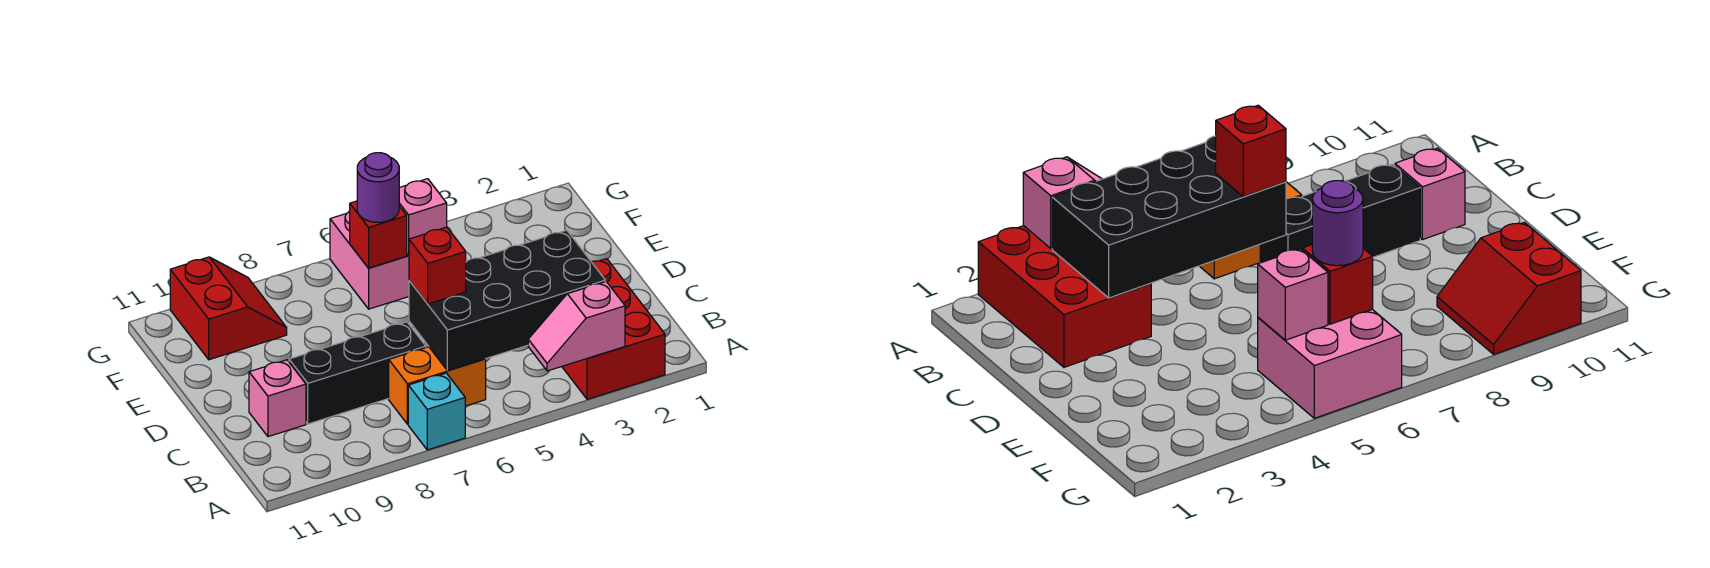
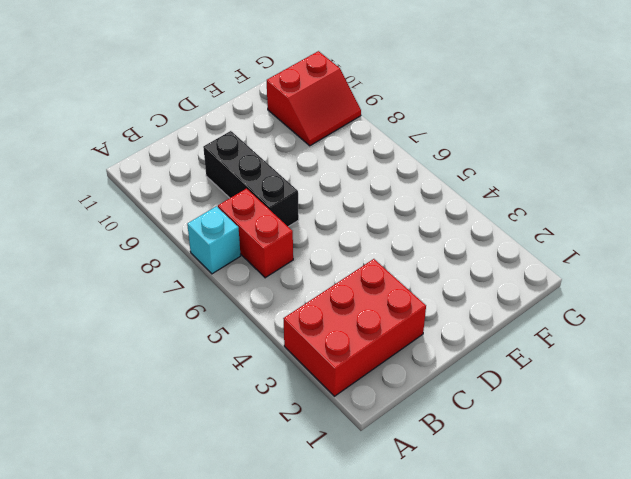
red brick B6:B7 level 1 -> orange brick B6:B7 level 1
none -> pink brick C10 level 1
none -> pink brick F5:G6 level 1
none -> pink slope A3:A4 level 2 top 3

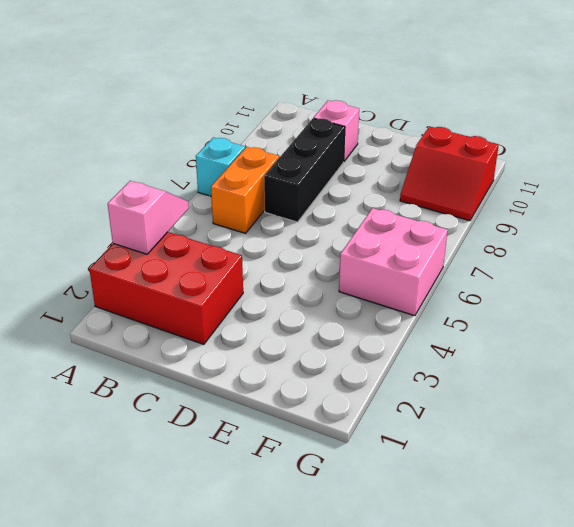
none -> black brick B3:C6 level 2
none -> pink brick F5 level 2
none -> red brick F6 level 2

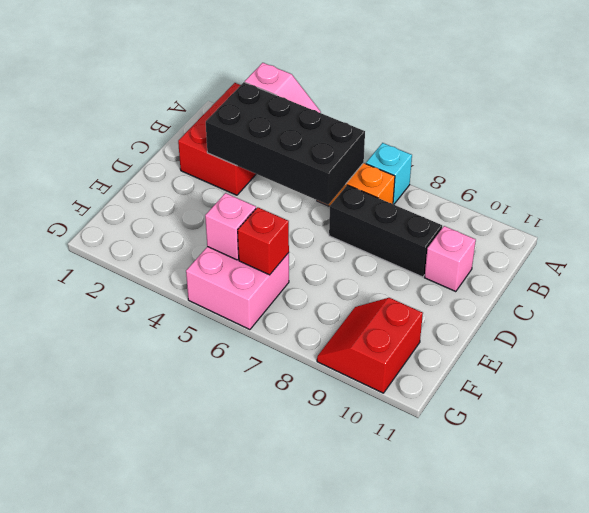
none -> red brick C6 level 3
none -> purple round brick F6 level 3

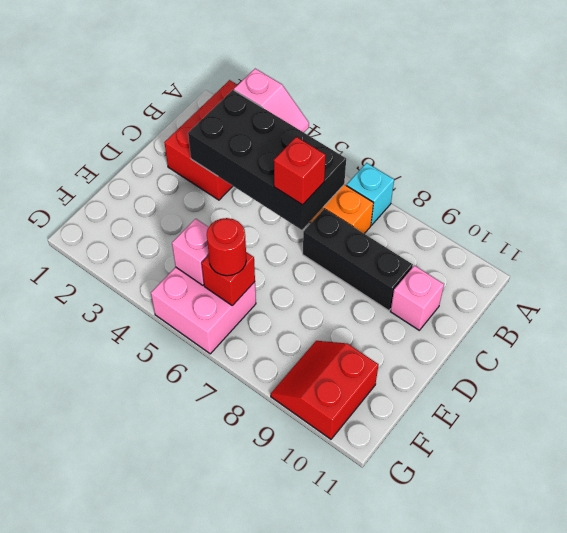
red round brick F6 level 3 -> purple round brick F6 level 3

